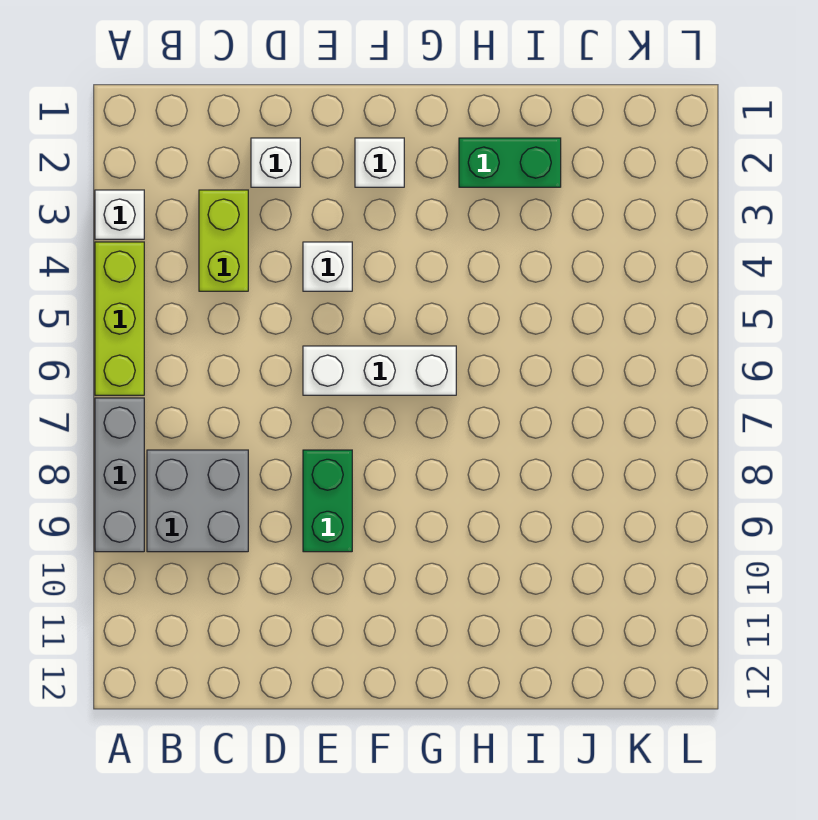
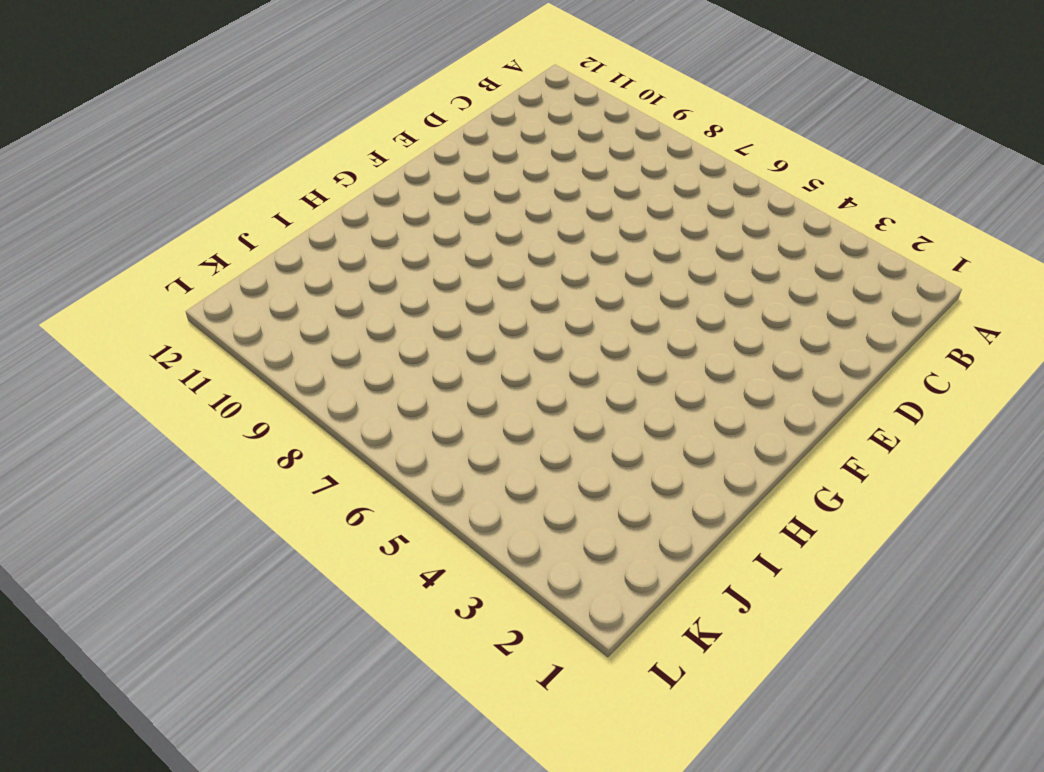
none -> white brick A3 level 1
none -> lime brick A4:A6 level 1

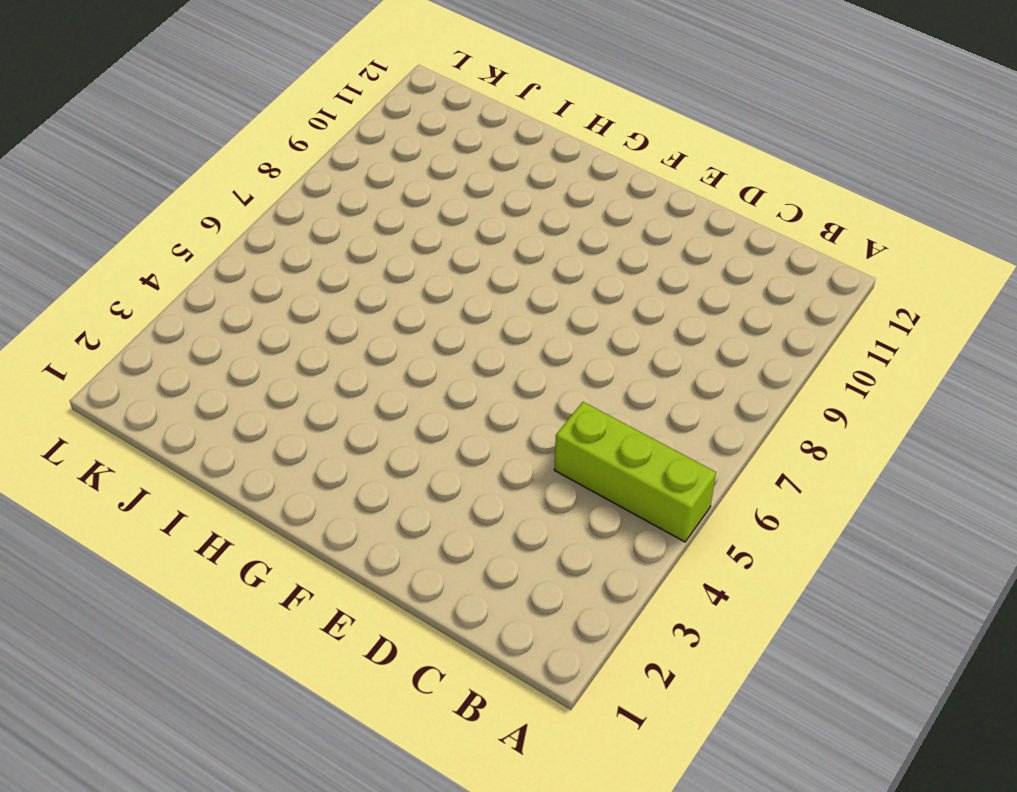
lime brick A5:C5 level 1 -> lime brick A4:A6 level 1
none -> white brick A3 level 1
none -> grey brick A7:A9 level 1

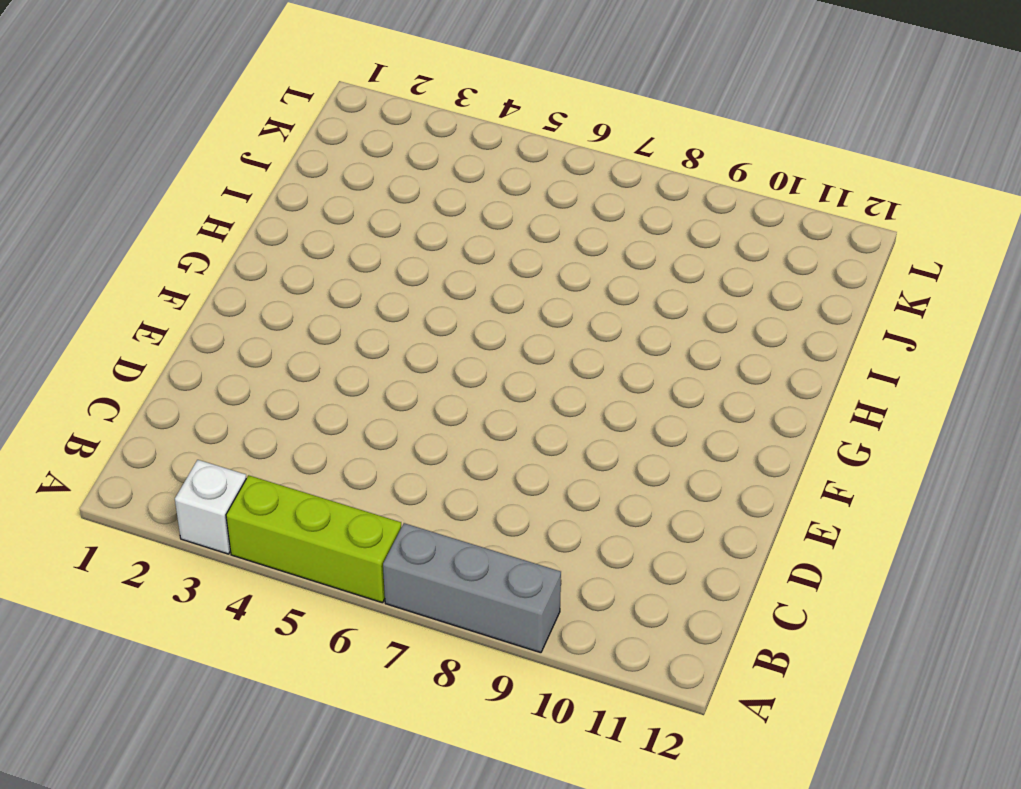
none -> grey brick B8:C9 level 1
none -> lime brick C3:C4 level 1

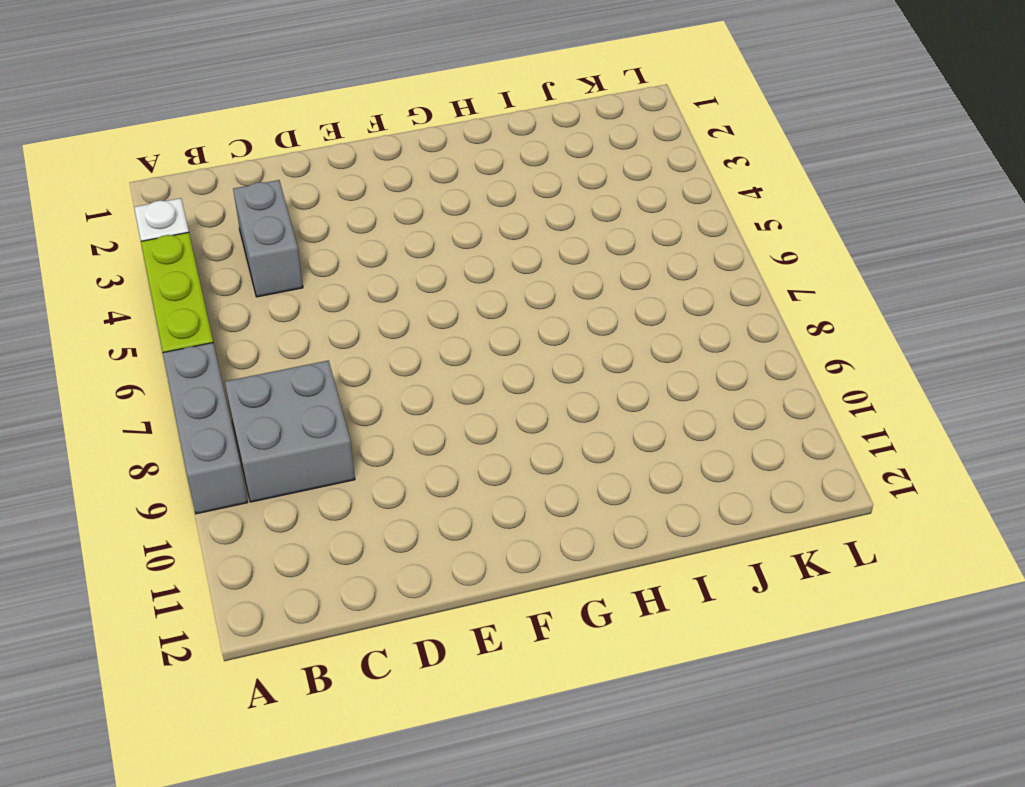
grey brick C3:C4 level 1 -> lime brick C3:C4 level 1
none -> white brick D2 level 1
none -> white brick E4 level 1

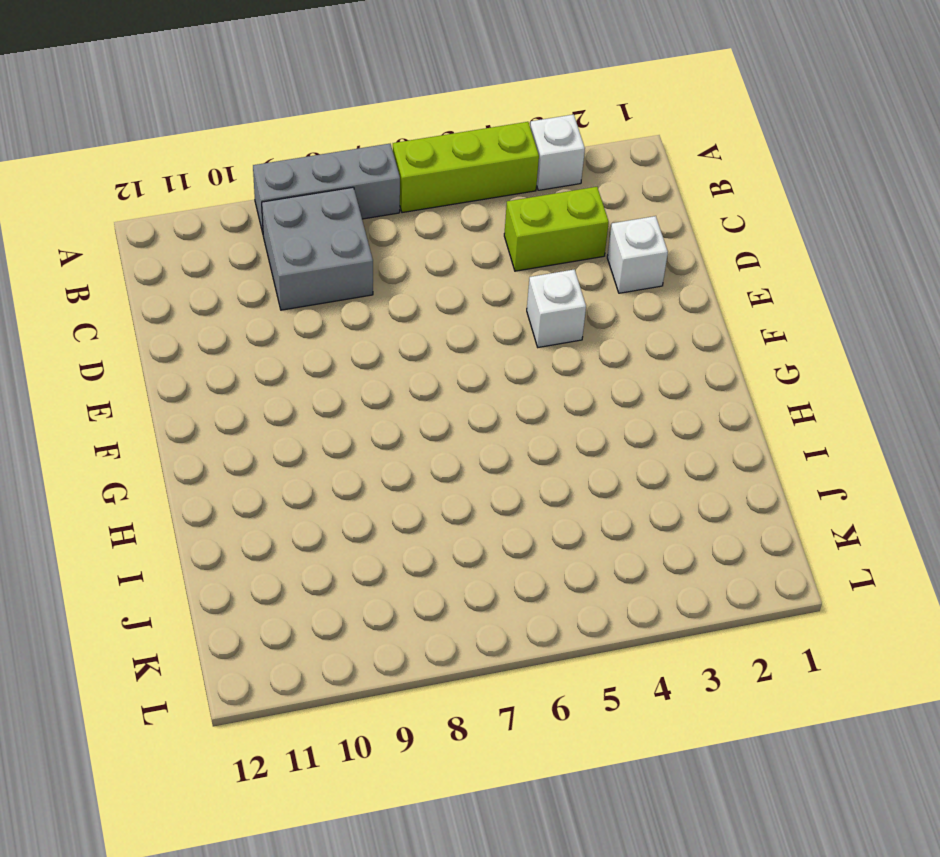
none -> white brick E6:G6 level 1
none -> green brick E8:E9 level 1

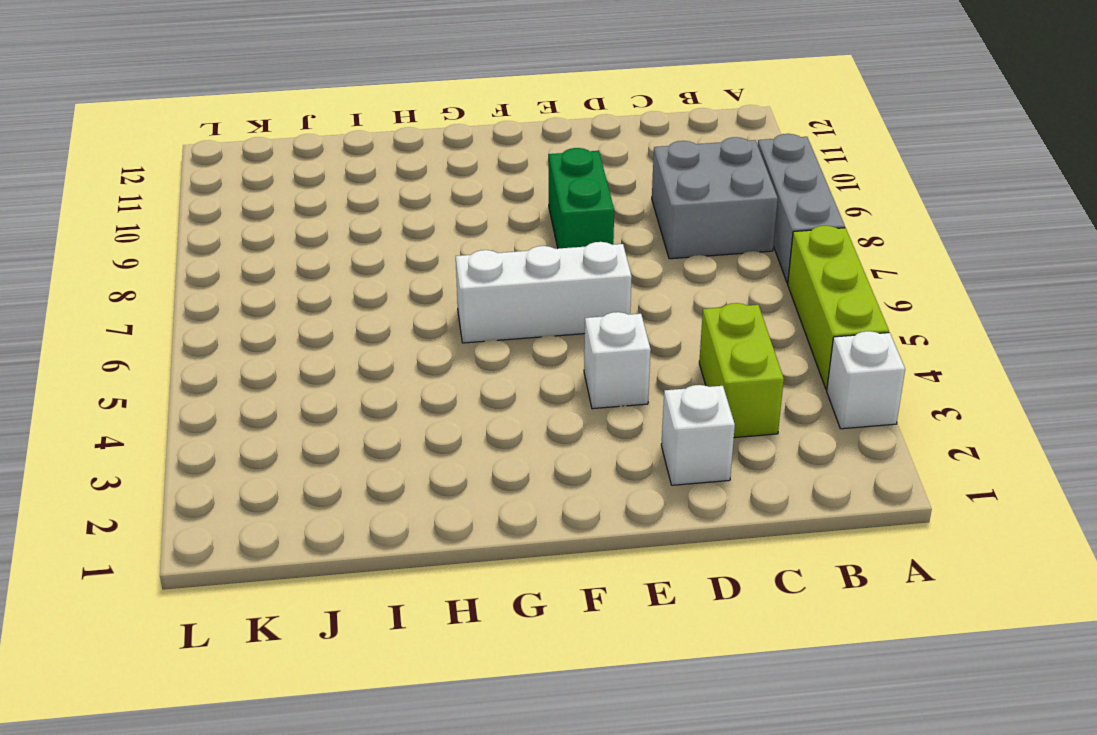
none -> white brick F2 level 1
none -> green brick H2:I2 level 1

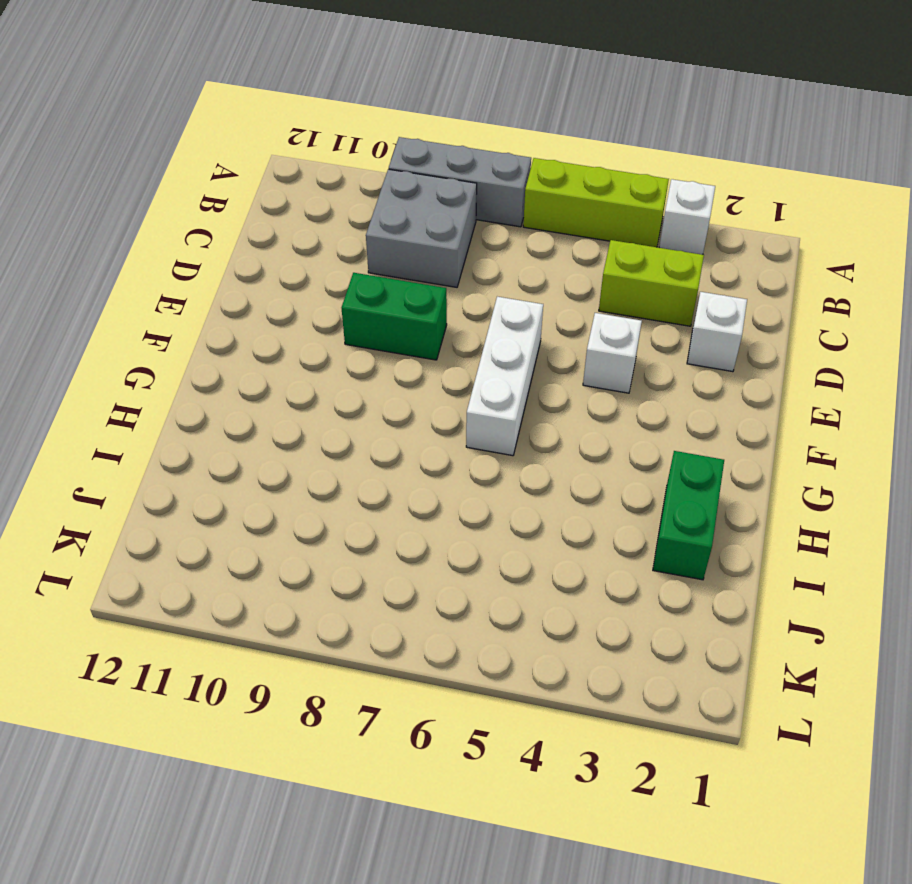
none -> white brick F2 level 1

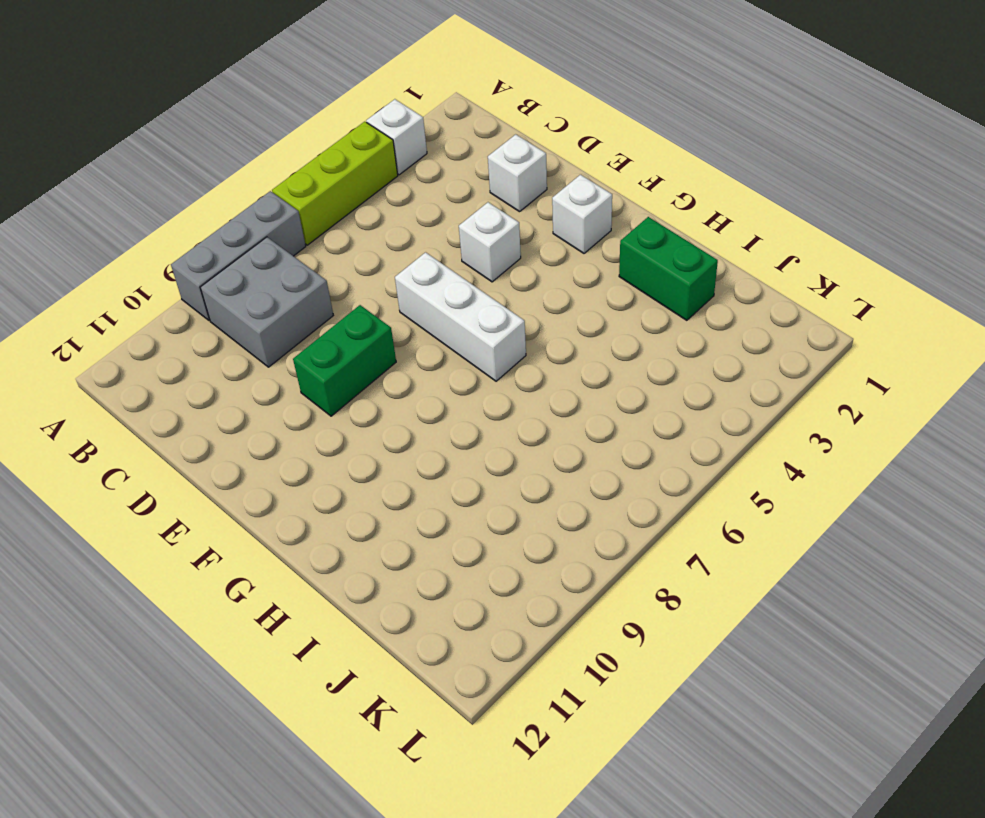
none -> lime brick C3:C4 level 1

